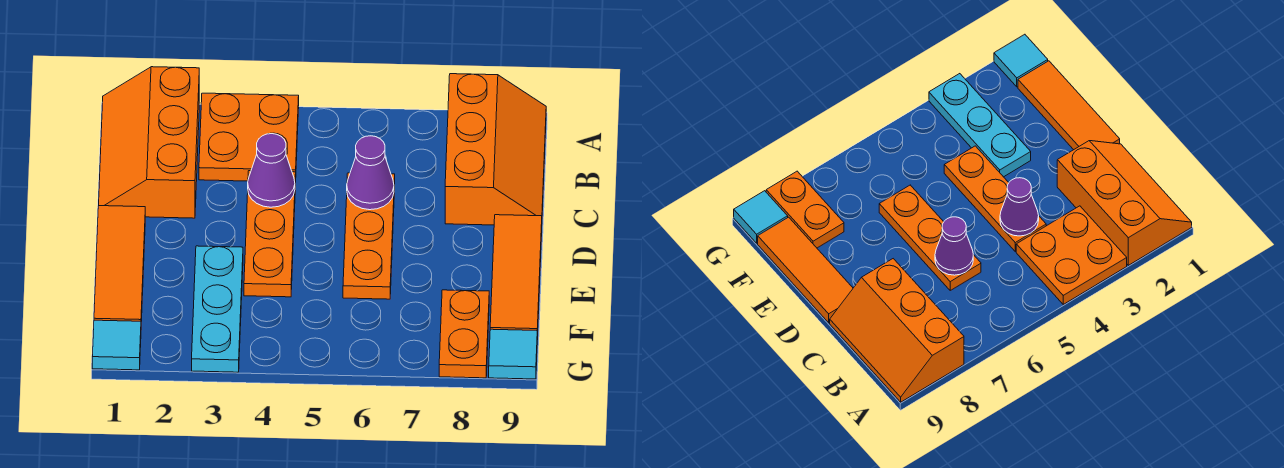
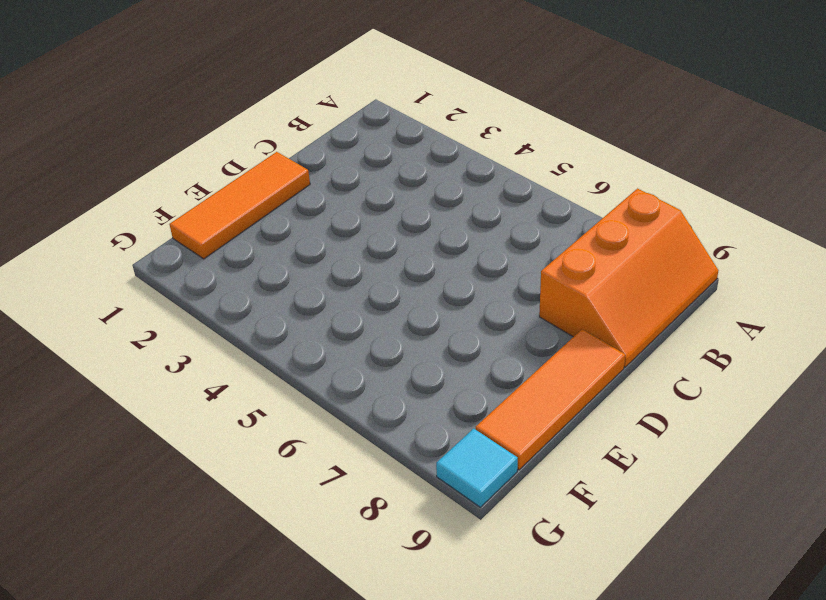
none -> orange slope A1:C2 level 1 top 2
none -> orange plate A3:B4 level 1
none -> orange plate C4:E4 level 1

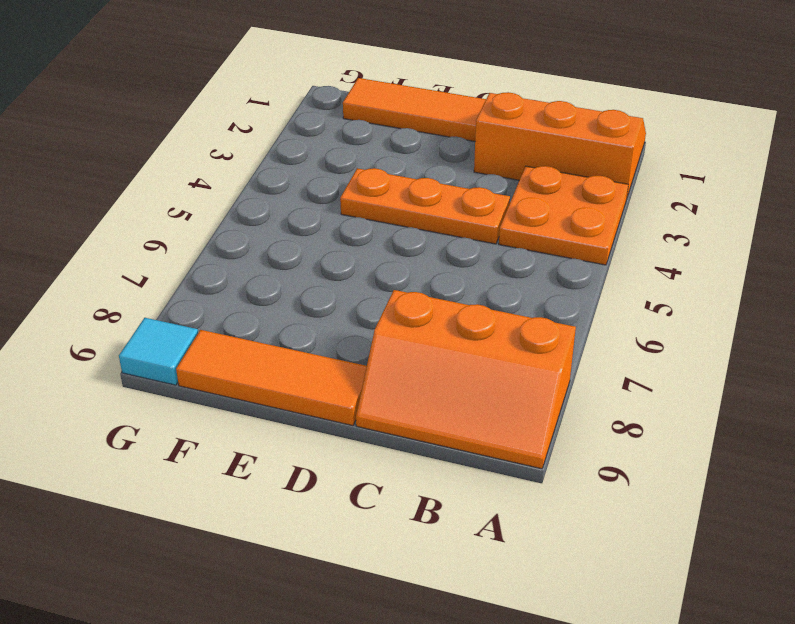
none -> orange plate C6:E6 level 1
none -> cyan plate E3:G3 level 1
none -> orange plate F8:G8 level 1

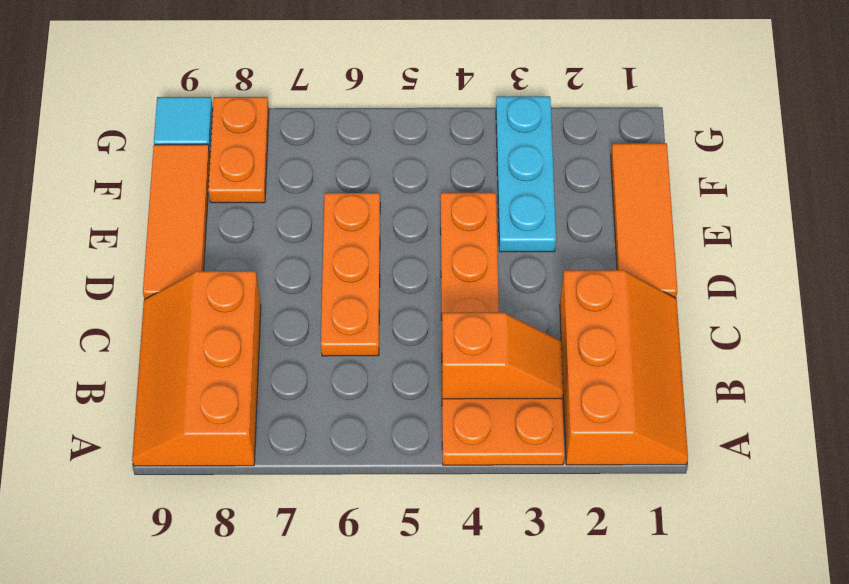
orange slope B3:B4 level 2 top 4 -> none
none -> cyan tile G1 level 1
none -> purple cone C4 level 2
none -> purple cone C6 level 2

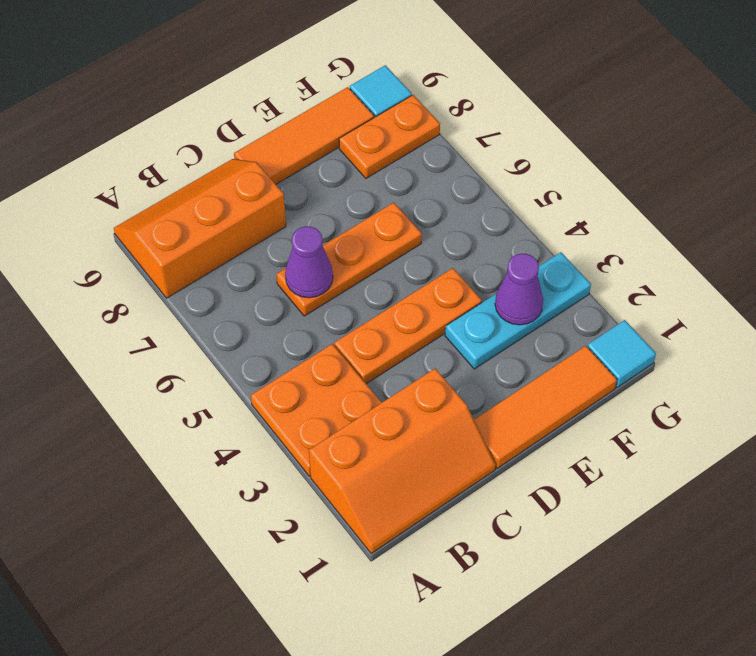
purple cone F3 level 2 -> purple cone C4 level 2

